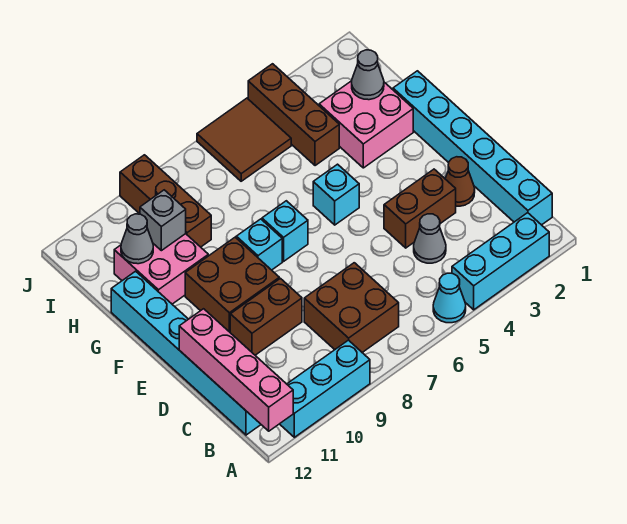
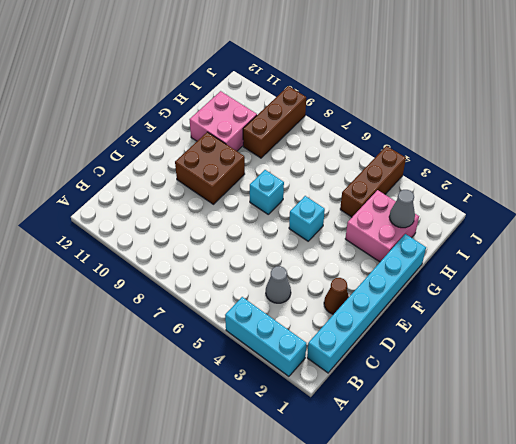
none -> cyan cone A5 level 1
none -> cyan brick A9:A11 level 1
none -> brown brick B7:C8 level 1

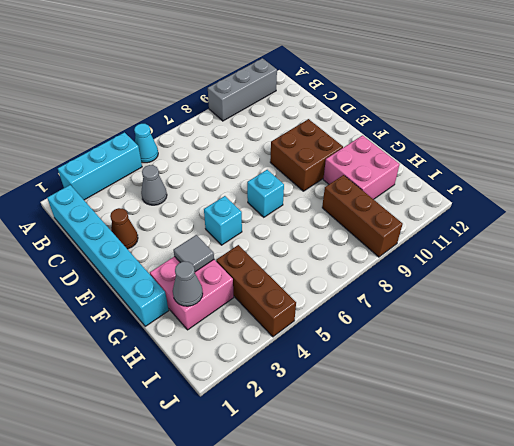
grey brick A9:A11 level 1 -> cyan brick A9:A11 level 1
grey tile G3 level 2 -> none
none -> brown brick B7:C8 level 1
none -> cyan brick B12:G12 level 1
none -> brown brick D3:D4 level 1

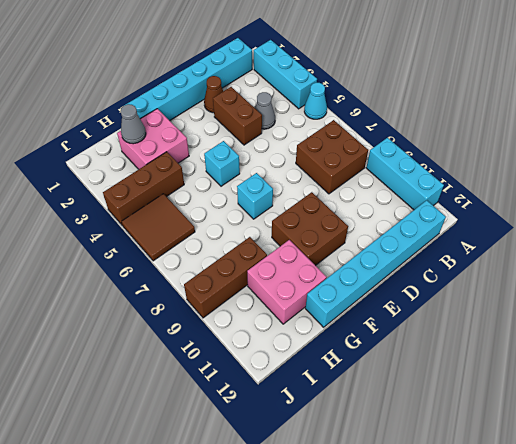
none -> brown brick D9:D10 level 1
none -> cyan brick F8 level 1
none -> pink brick A12:D12 level 2

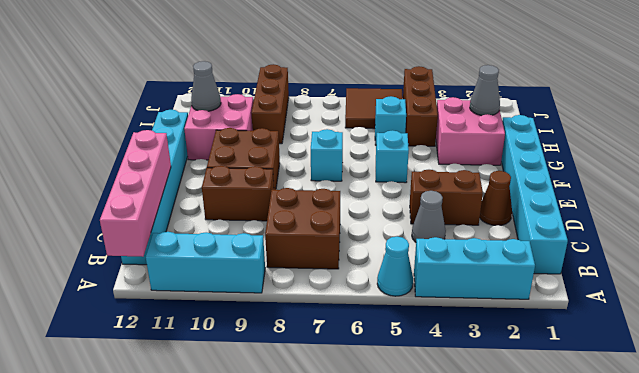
cyan brick H5 level 1 -> cyan brick F8 level 1
none -> grey brick H10 level 2

